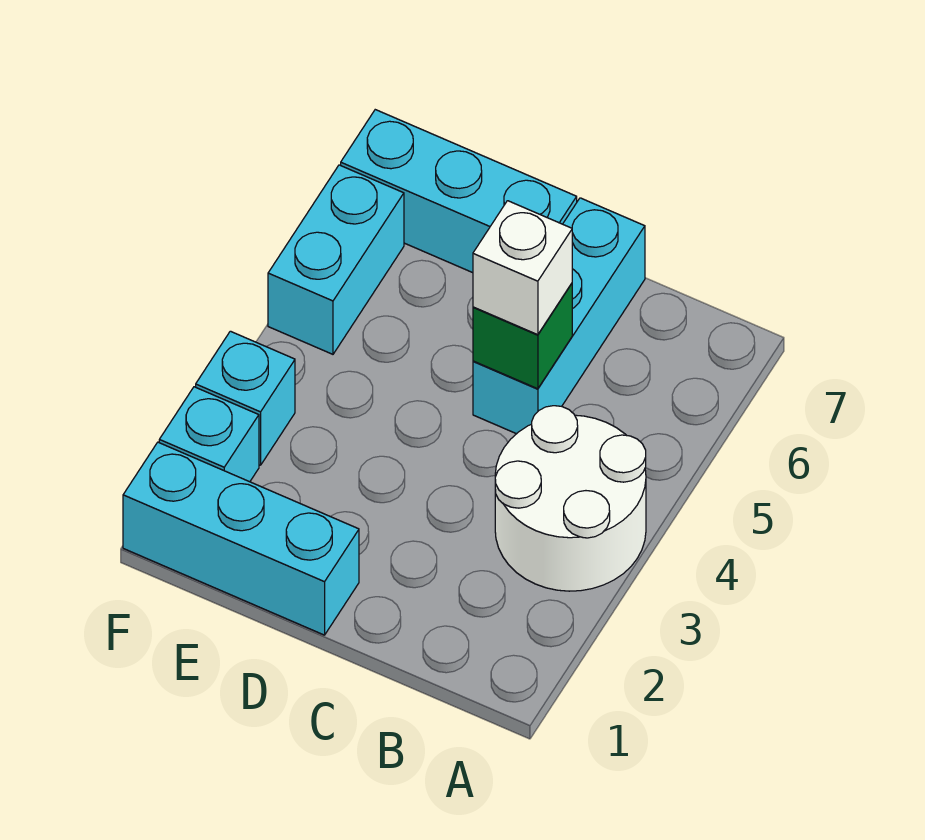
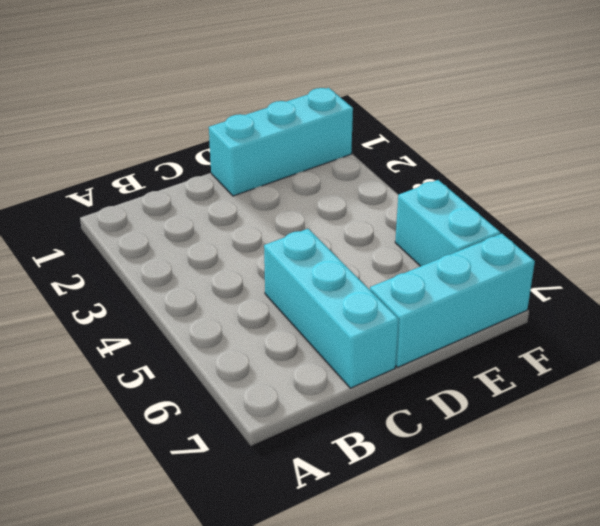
none -> white round brick A3:B4 level 1
none -> cyan brick F2 level 1

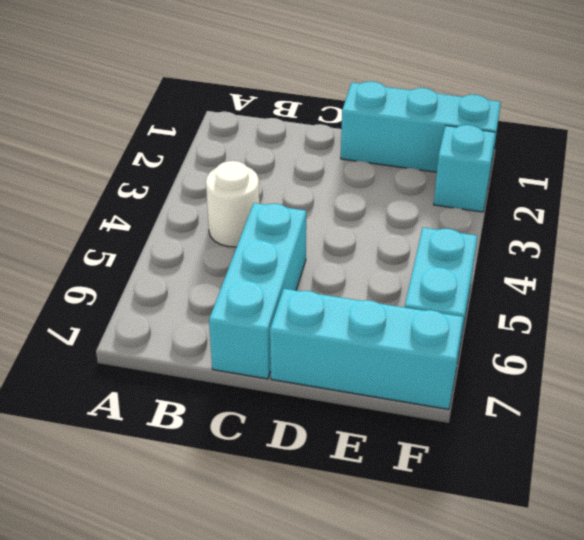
white round brick B4 level 1 -> white round brick A3:B4 level 1
none -> cyan brick F3 level 1
none -> green brick C5 level 2

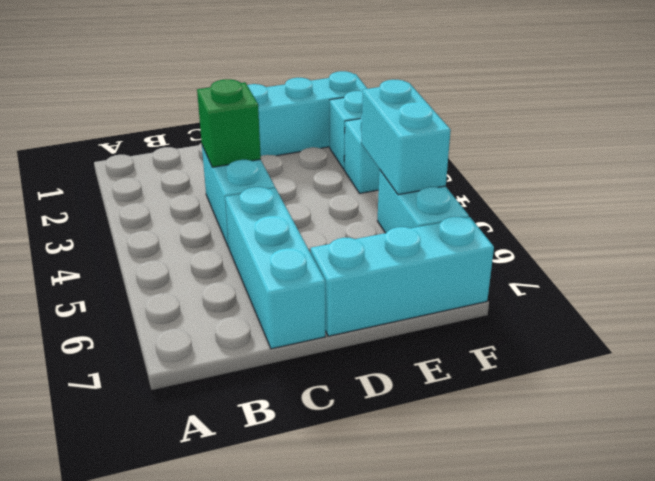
cyan brick C3:C4 level 1 -> none
green brick C3 level 2 -> green brick C5 level 2
cyan brick F4:F5 level 2 -> none
none -> white round brick A3:B4 level 1
none -> white brick C5 level 3

